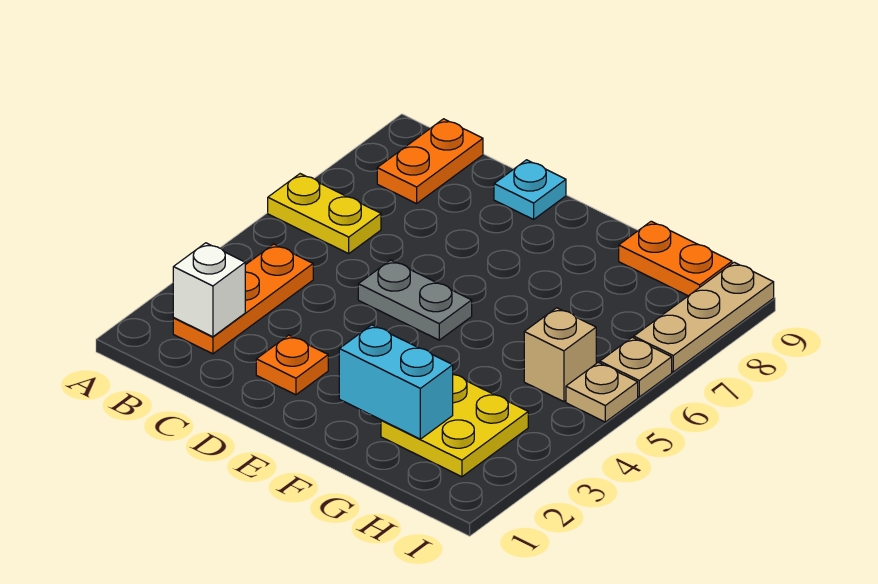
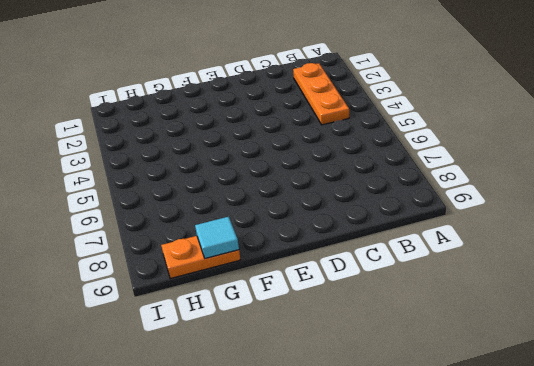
cyan tile G9 level 2 -> none
none -> yellow plate A6:B6 level 1
none -> orange plate B8:B9 level 1
none -> orange plate D2 level 1

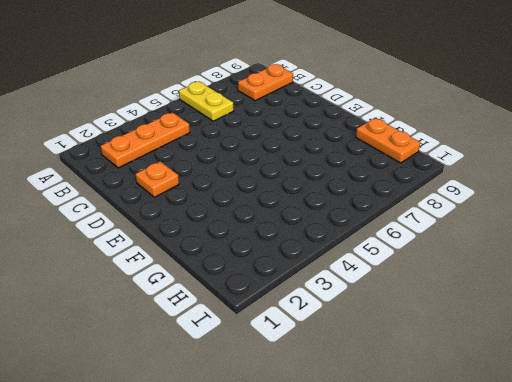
none -> grey plate D5:E5 level 1
none -> cyan plate D9 level 1
none -> yellow plate G2:H3 level 1

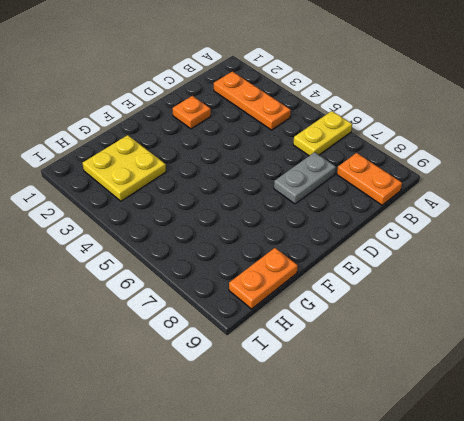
grey plate C7:D7 level 1 -> grey plate D5:E5 level 1
none -> cyan plate D9 level 1
none -> tan brick H5 level 1
none -> tan plate I5 level 1

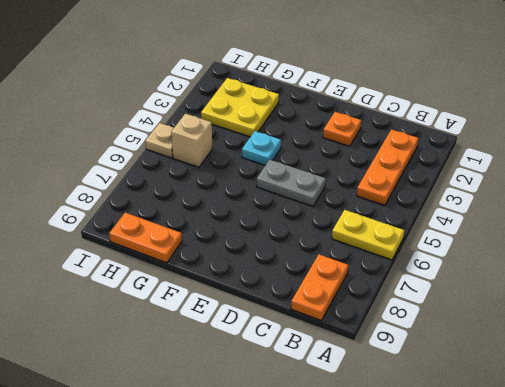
cyan plate F4 level 1 -> cyan plate D9 level 1
none -> tan plate I6 level 1
none -> tan plate I7:I9 level 1
none -> white brick B2 level 2

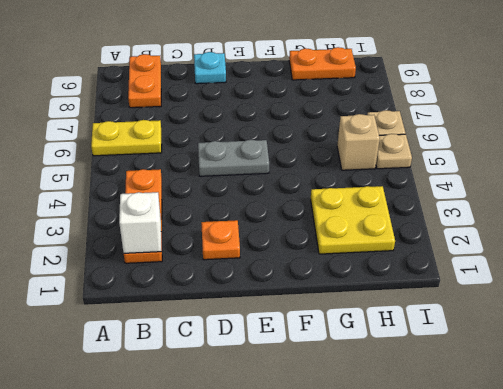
none -> tan plate I7:I9 level 1
none -> cyan brick F2:G2 level 2

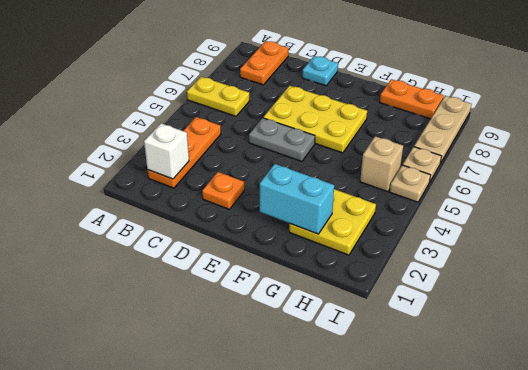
yellow plate D6:F7 level 1 -> none

